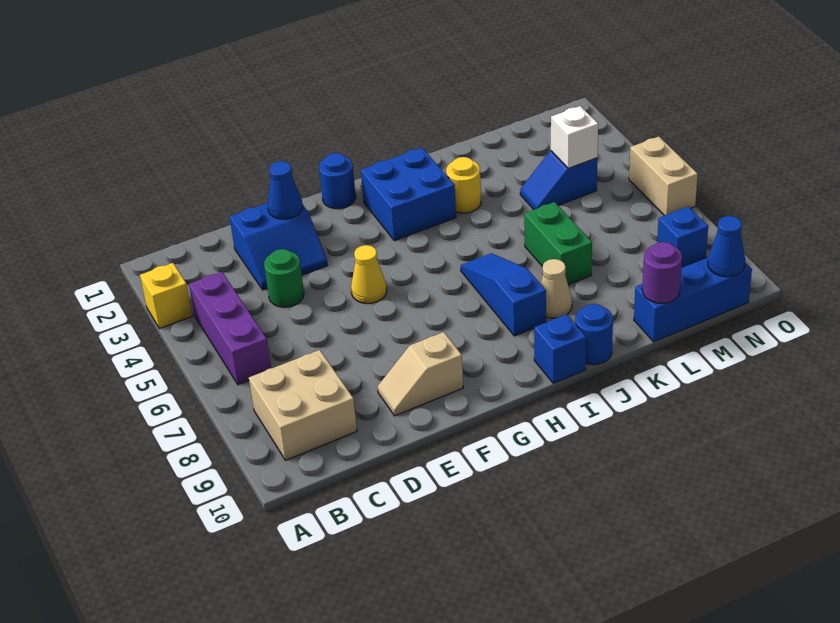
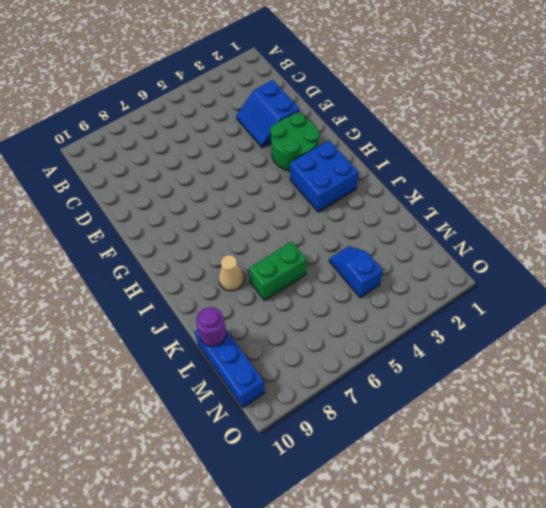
green round brick F2:G3 level 1 -> none
none -> yellow brick A3 level 1
none -> purple brick B4:B6 level 1
none -> tan brick B8:C9 level 1

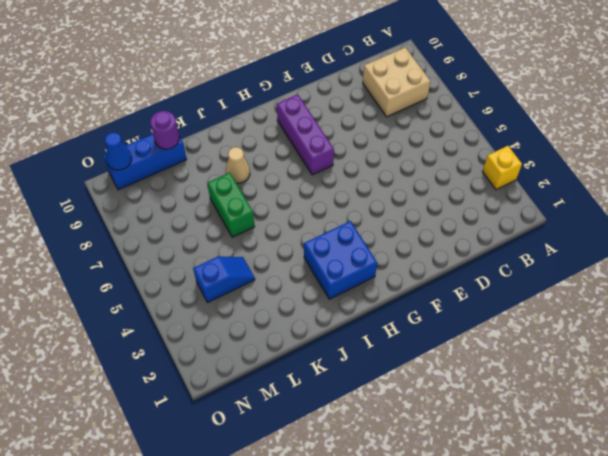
purple brick G7:G9 level 1 -> purple brick B4:B6 level 1
none -> blue slope D2:E3 level 1 top 2
none -> green round brick D4 level 1
none -> tan slope E9:F9 level 1 top F

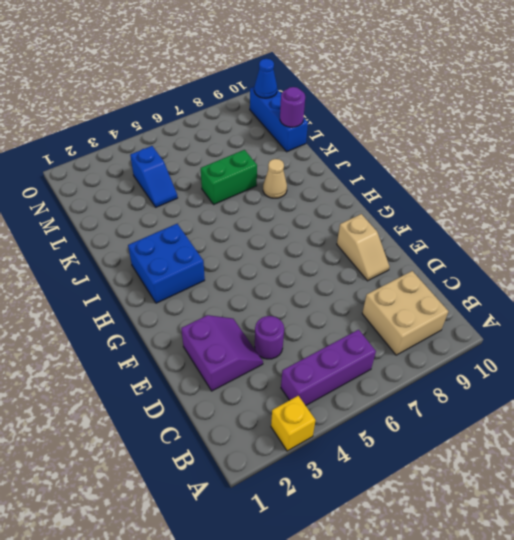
purple slope D2:E3 level 1 top 2 -> blue slope D2:E3 level 1 top 2
purple round brick D4 level 1 -> green round brick D4 level 1
none -> yellow cone F5 level 1
none -> blue round brick G1 level 1
none -> blue slope I6:I8 level 1 top 8

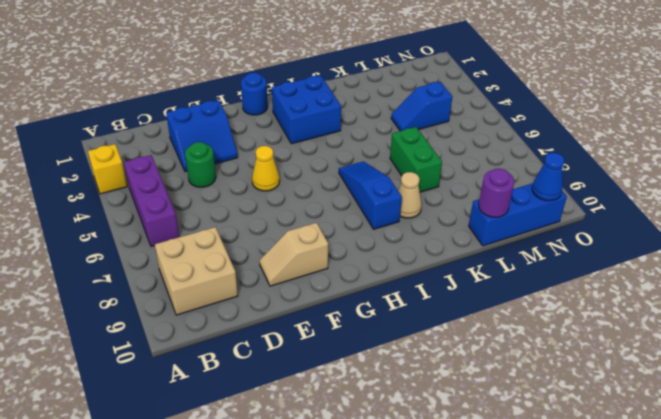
none -> blue brick I10 level 1
none -> yellow round brick J3 level 1
none -> blue round brick J10 level 1

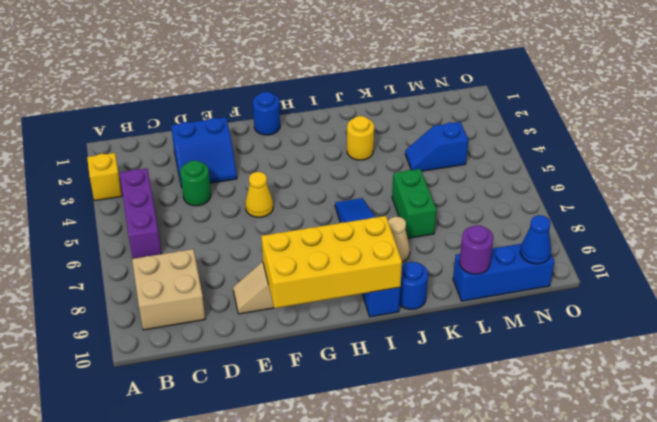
yellow brick F9:I10 level 2 -> none
none -> blue brick H2:I3 level 1
none -> blue brick N8 level 1
none -> tan brick O5:O6 level 1

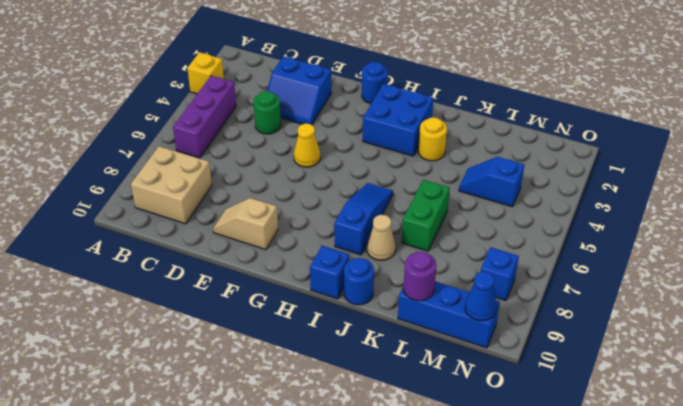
none -> tan brick O5:O6 level 1
none -> blue cone E2 level 2
none -> white brick M4 level 2

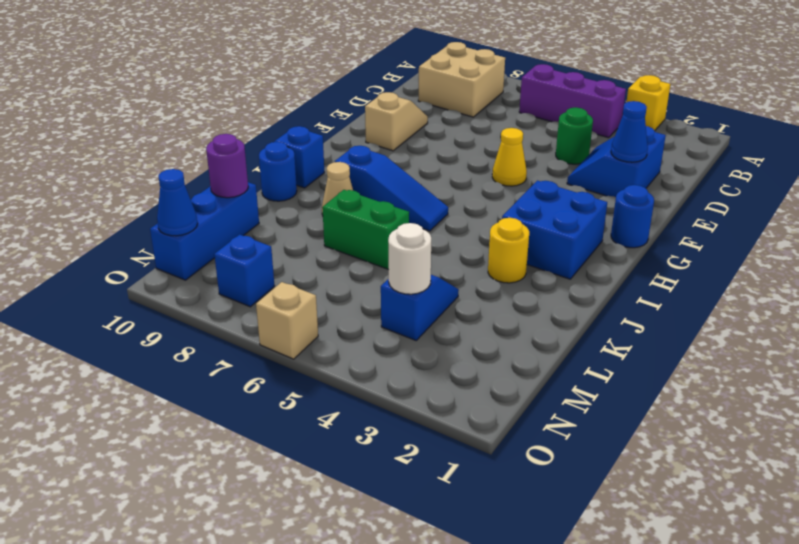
white round brick M4 level 2 -> white brick M4 level 2
tan brick O6 level 1 -> tan brick O5:O6 level 1

